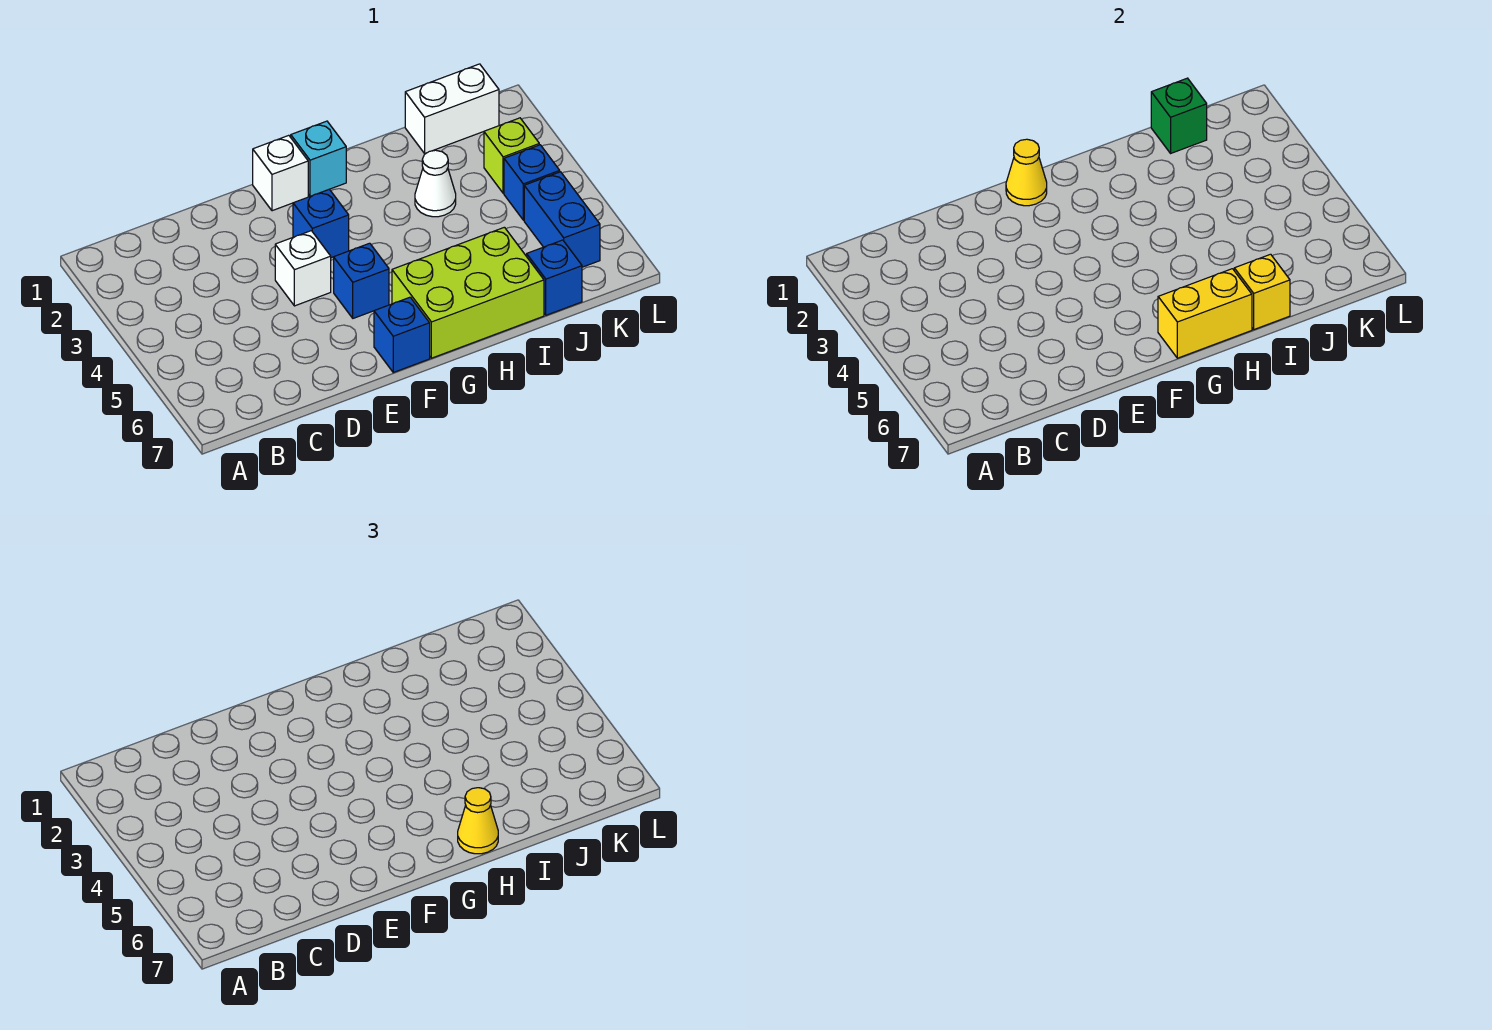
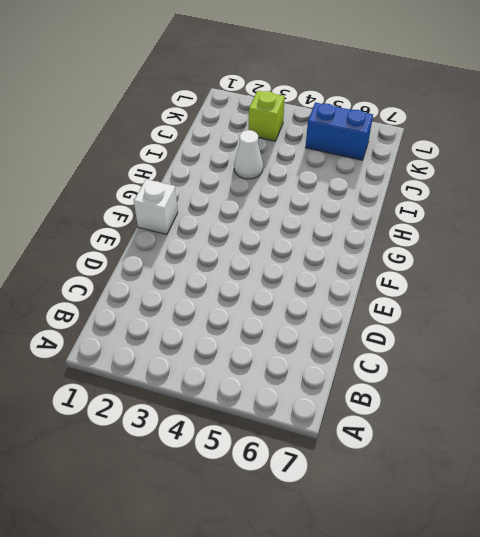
none -> white brick E4 level 1
none -> blue brick F3 level 1
none -> blue brick F5 level 1

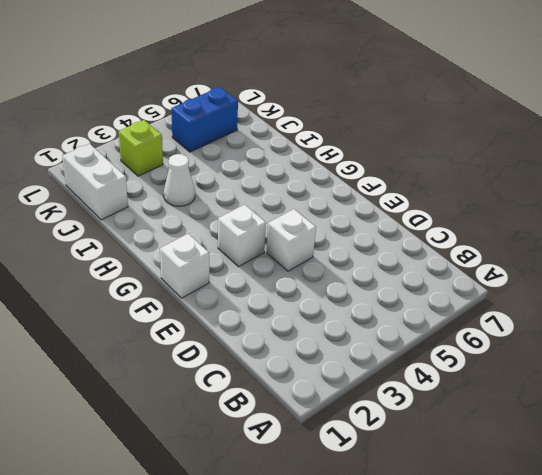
white brick F3 level 1 -> blue brick F3 level 1
none -> blue brick F5 level 1
none -> blue brick F7 level 1
none -> cyan brick G1 level 1

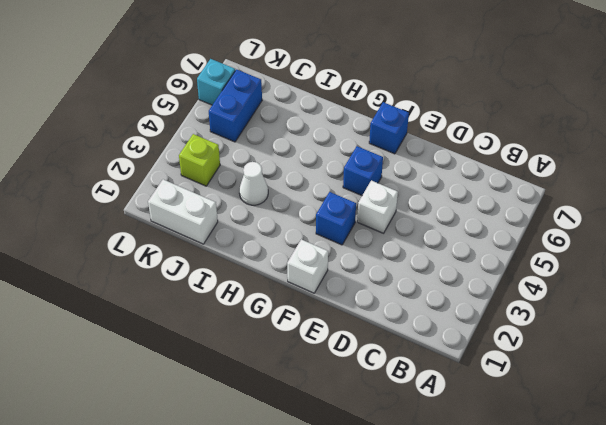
cyan brick L6 level 1 -> cyan brick G1 level 1
none -> lime brick G6:I7 level 1
none -> blue brick J7 level 1
none -> blue brick K4 level 1

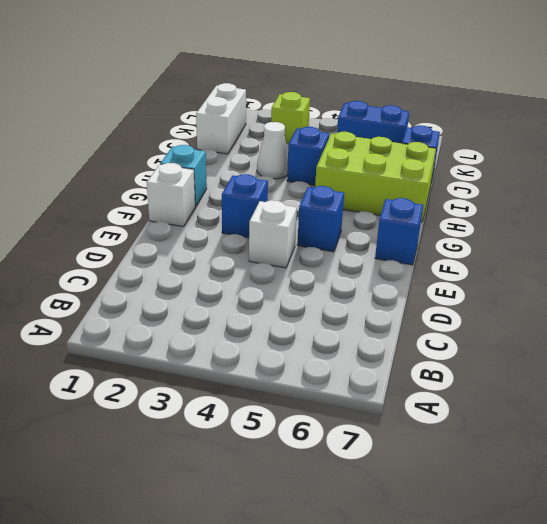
lime brick H5:I7 level 1 -> lime brick G6:I7 level 1
blue brick I4 level 1 -> blue brick K4 level 1
none -> yellow cone F1 level 2
none -> yellow brick G7:H7 level 2
none -> yellow brick I7 level 2

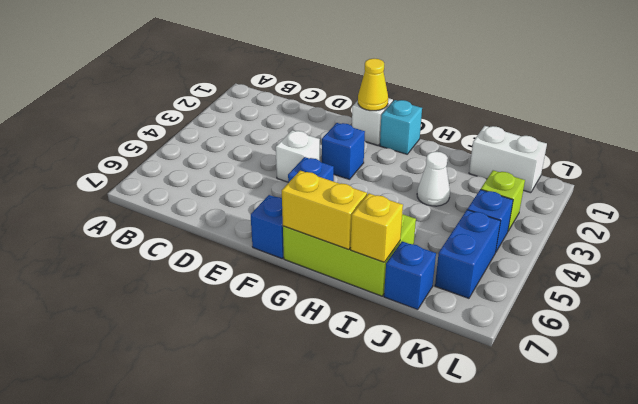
none -> green brick J1 level 2
none -> yellow cone H7 level 3

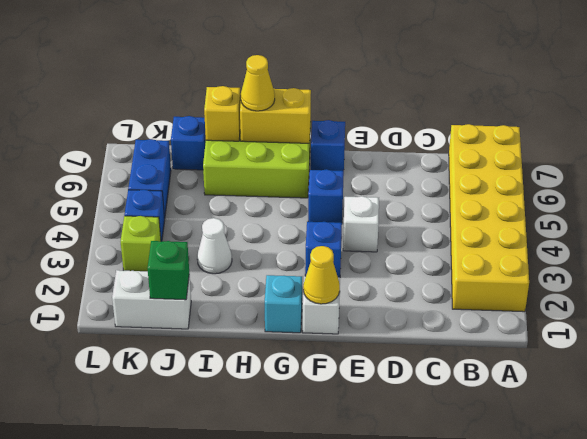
yellow brick A2:B7 level 1 -> none

